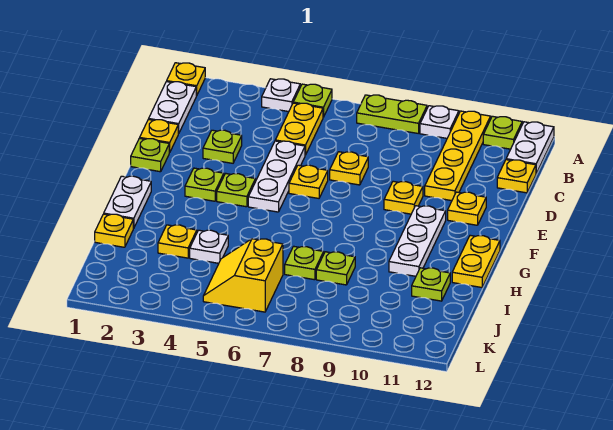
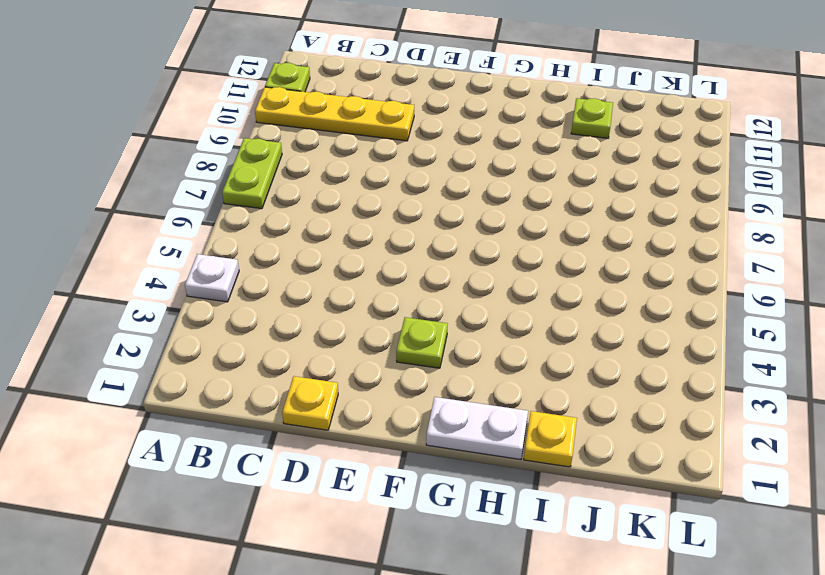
none -> yellow plate A1 level 1
none -> lime plate A5 level 1
none -> white plate A9 level 1
none -> white plate A12:B12 level 1

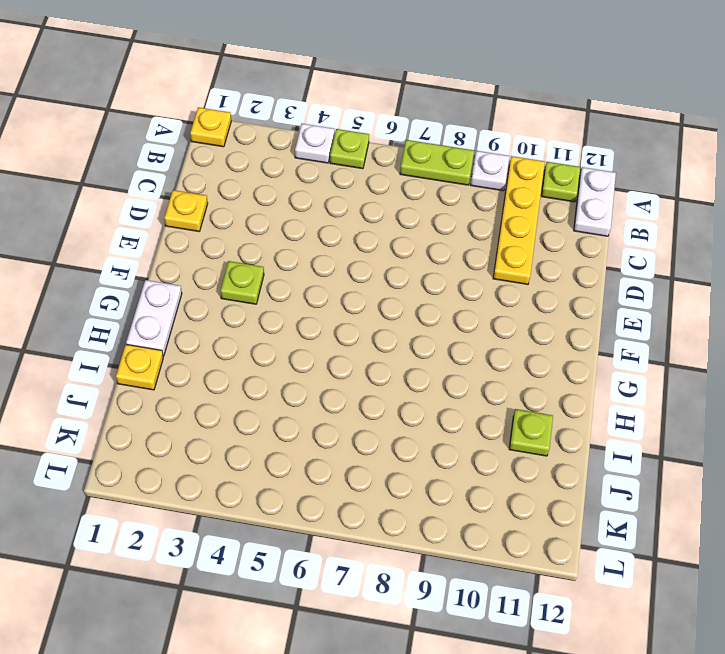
none -> white plate B1:C1 level 1
none -> yellow plate B5:C5 level 1
none -> yellow plate C12 level 1
none -> lime plate D3 level 1

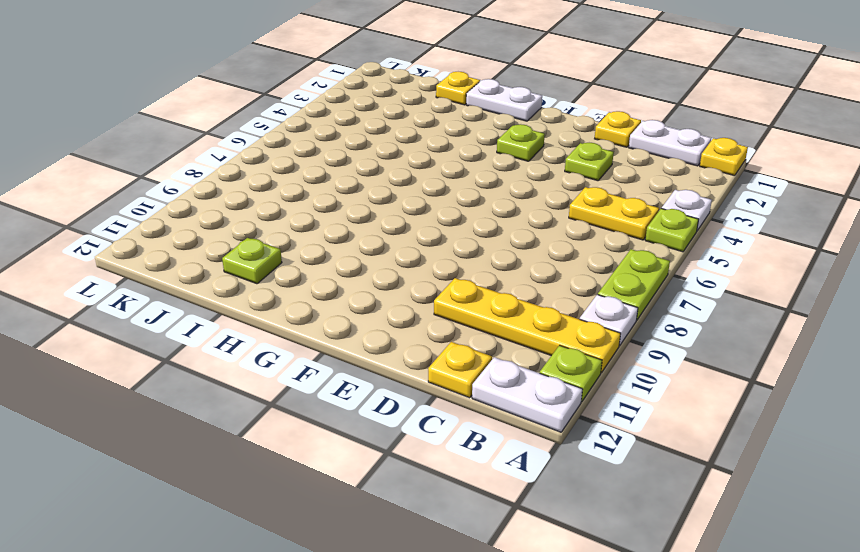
none -> white plate D5:F5 level 1
none -> yellow plate D7 level 1
none -> lime plate E1 level 1
none -> yellow plate E6 level 1

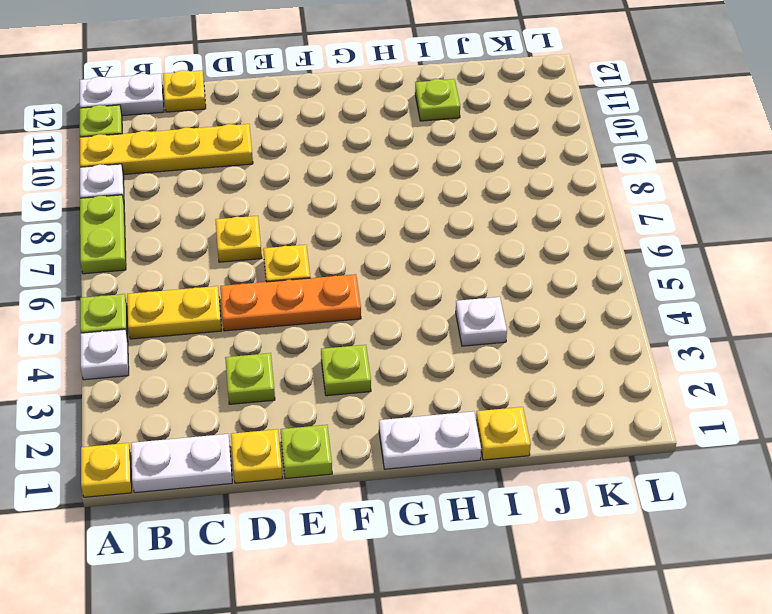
orange plate D5:F5 level 1 -> white plate D5:F5 level 1
none -> yellow plate E9 level 1
none -> yellow plate E11 level 1
none -> lime plate F4 level 1
none -> white plate F10:H10 level 1

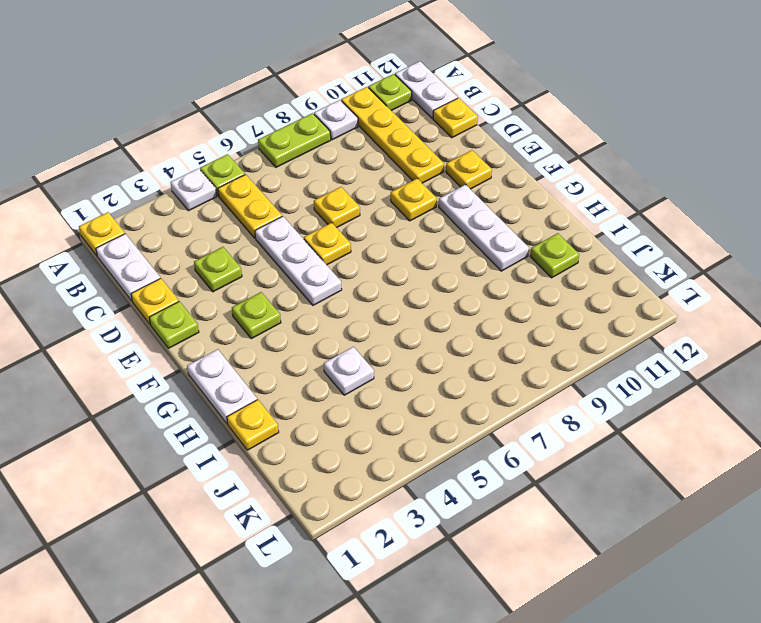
none -> lime plate F4 level 1
none -> yellow plate G12:H12 level 1
none -> yellow plate I3 level 1
none -> lime plate I7 level 1

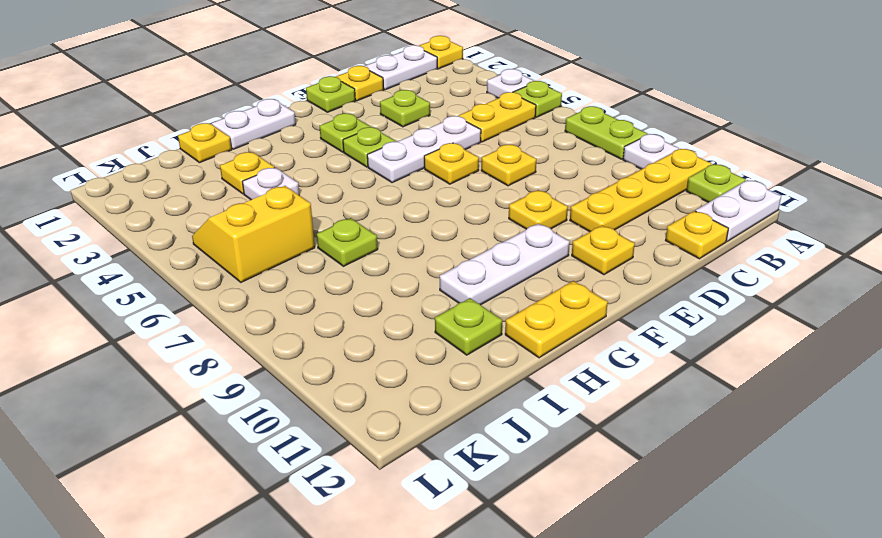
none -> lime plate I8 level 1

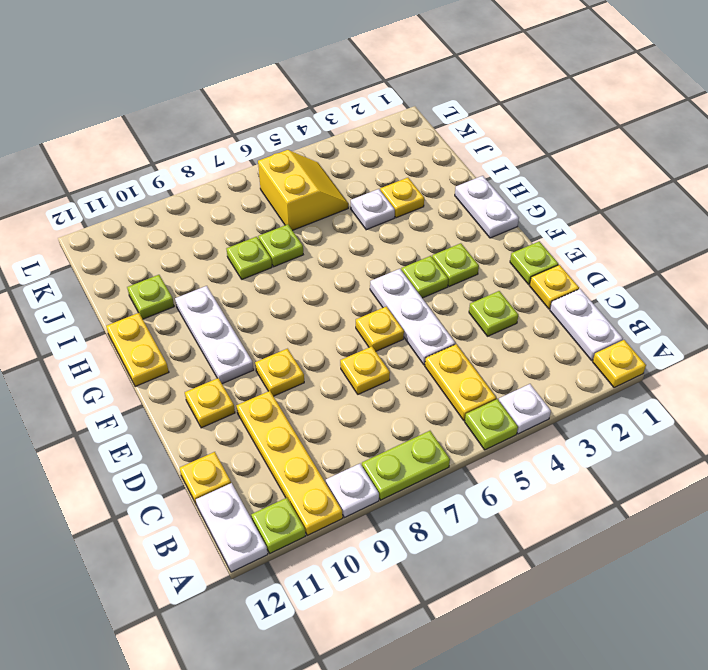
none -> yellow plate I1 level 1

